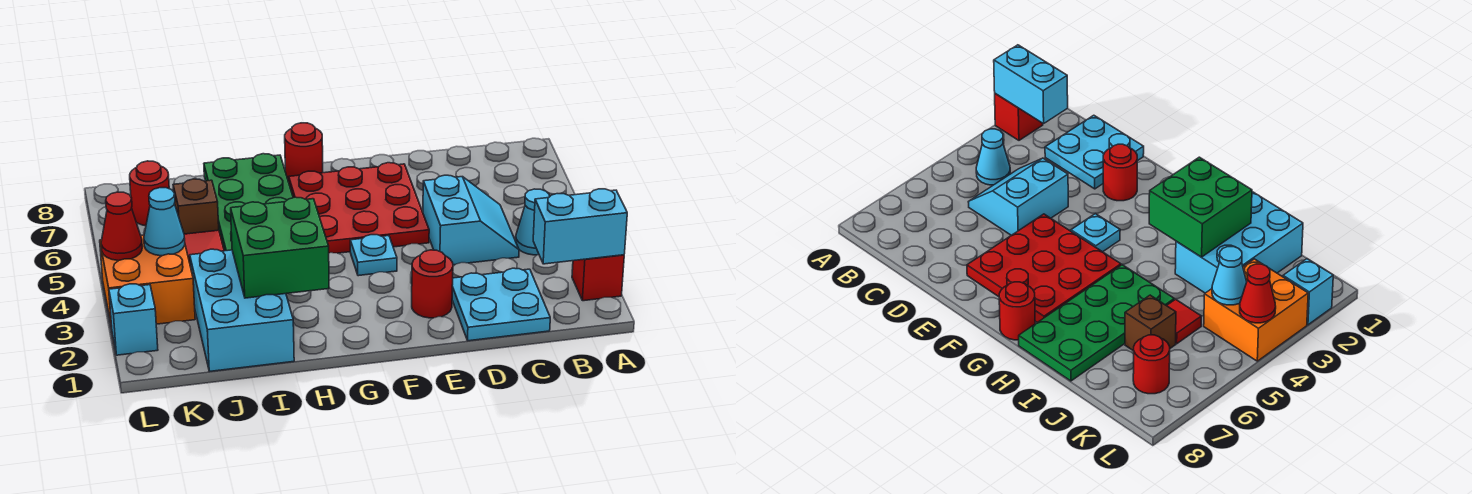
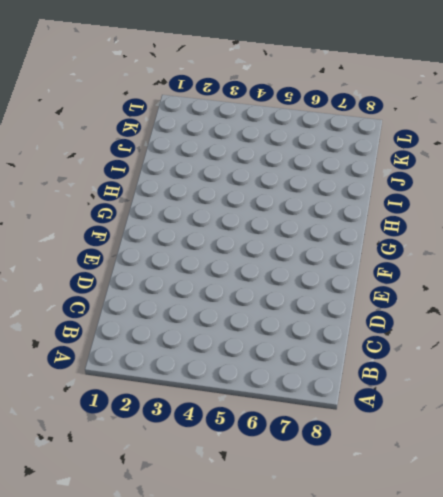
none -> red brick A2 level 1
none -> cyan cone B4 level 1
none -> cyan plate C1:D2 level 1

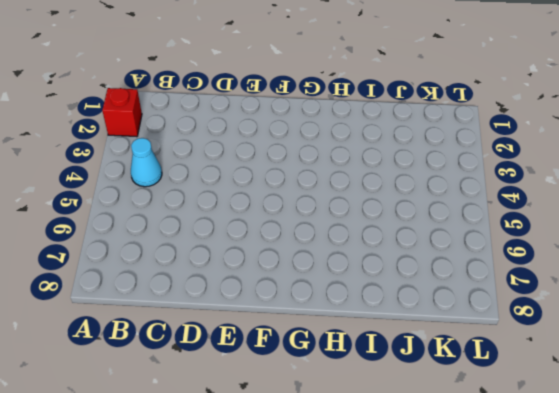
none -> cyan plate C1:D2 level 1
none -> cyan slope C4:D5 level 1 top D
none -> red round brick E2 level 1

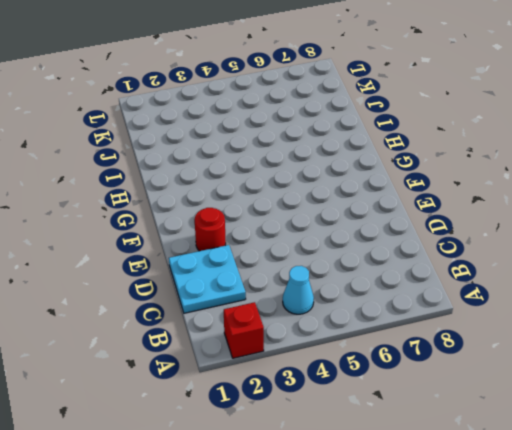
none -> cyan slope C4:D5 level 1 top D
none -> red plate E5:G7 level 1
none -> cyan plate F4 level 1

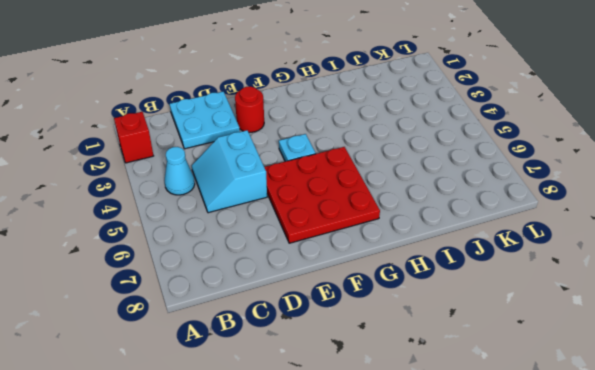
none -> red round brick G8 level 1
none -> green plate H5:I8 level 1
none -> cyan brick I1:J3 level 1

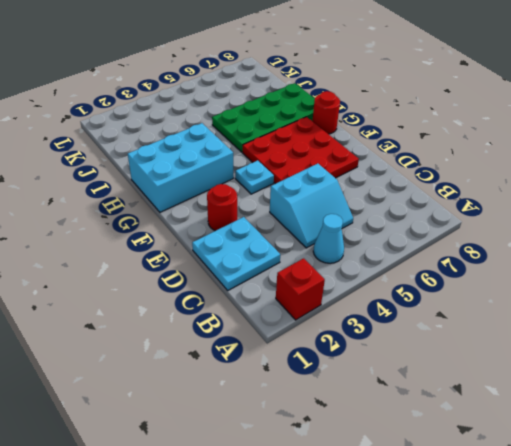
cyan brick G1:H3 level 1 -> cyan brick I1:J3 level 1
none -> red tile J5 level 1
none -> brown brick J6 level 1
none -> orange brick K3:L4 level 1

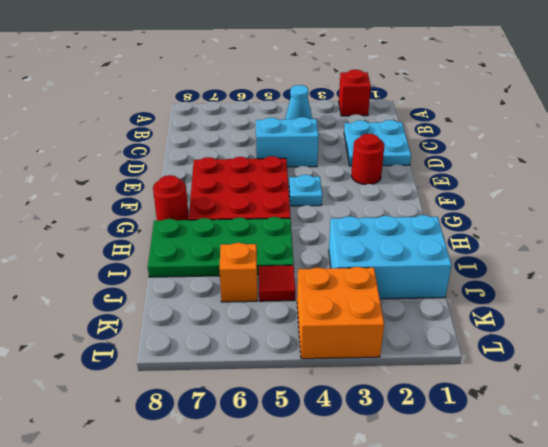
orange brick J6 level 1 -> brown brick J6 level 1
none -> red round brick K7 level 1
none -> cyan brick L2 level 1
none -> cyan brick A2:B2 level 2

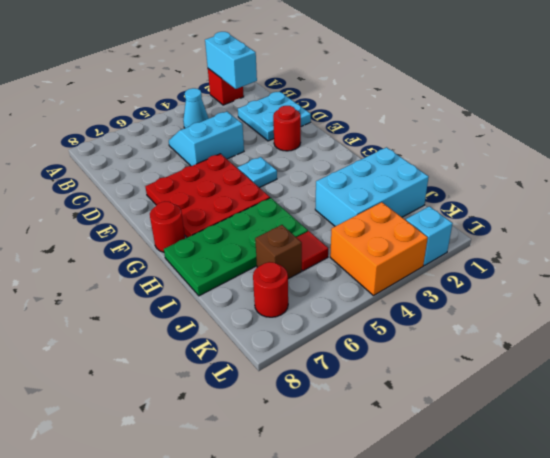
none -> green brick H2:I3 level 2
none -> cyan cone K4 level 2
none -> red cone L4 level 2

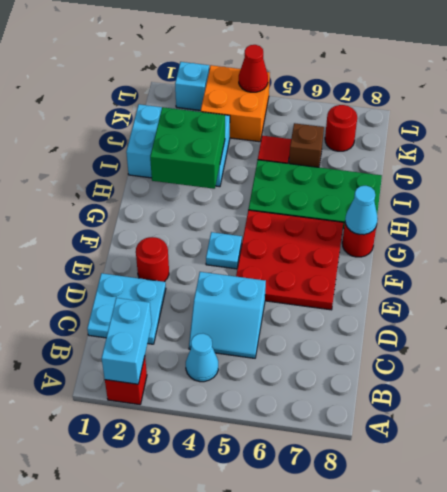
cyan cone G8 level 2 -> cyan cone K4 level 2

